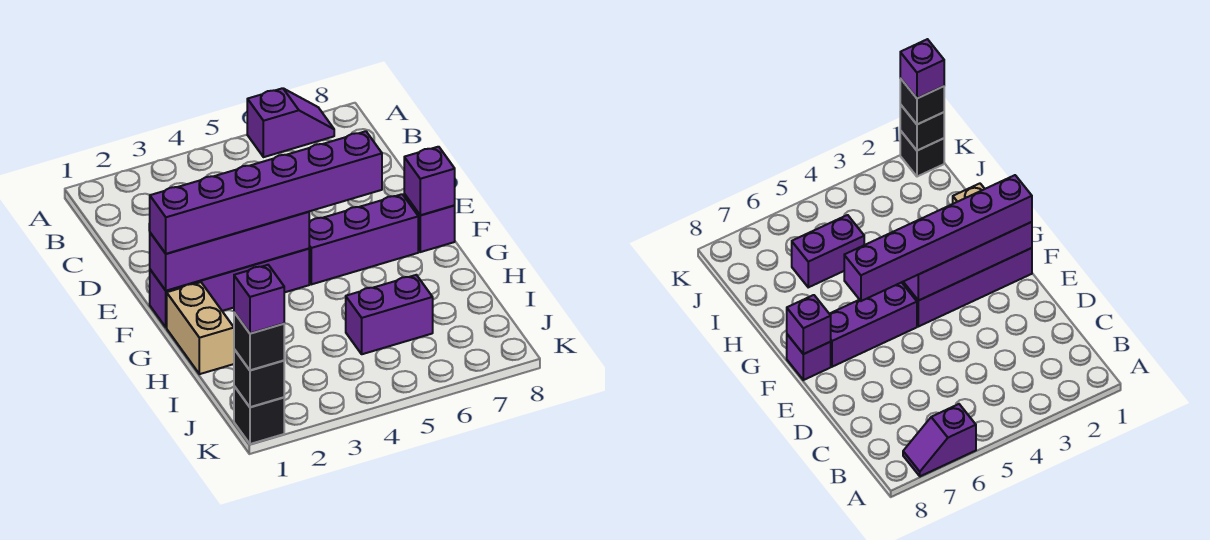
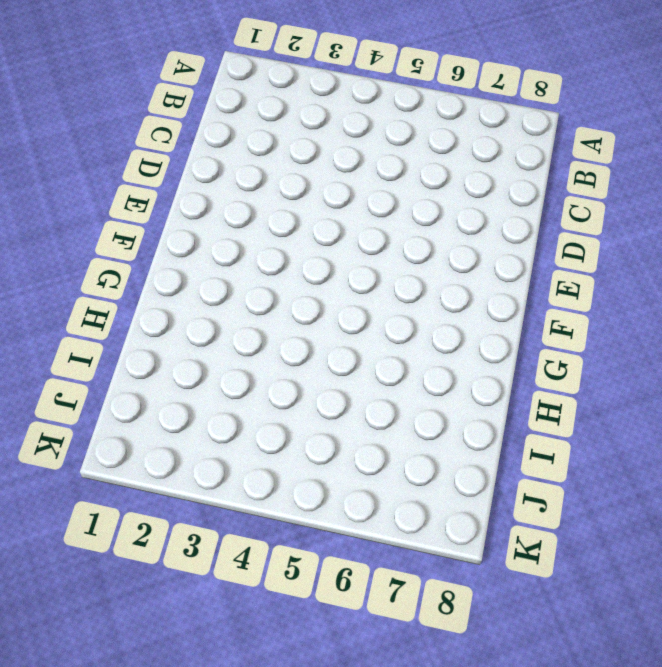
none -> purple slope A6:A7 level 1 top 6
none -> purple brick F1:F4 level 1
none -> purple brick F5:F7 level 1

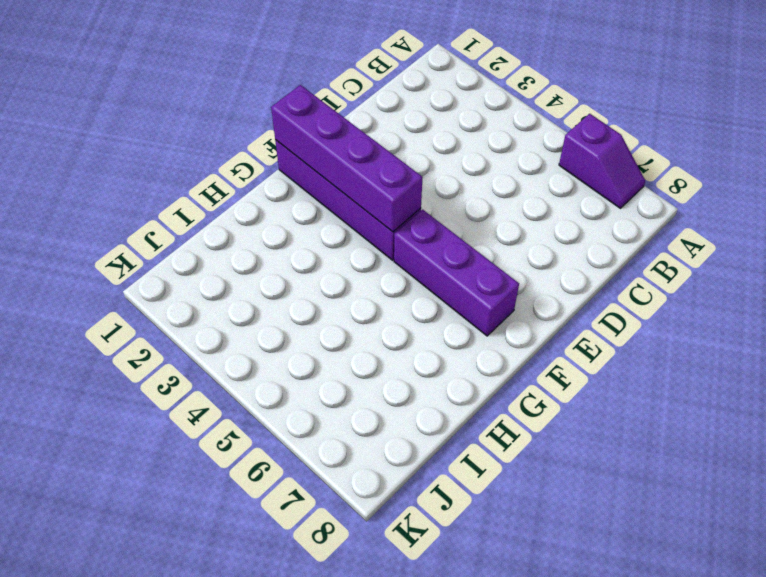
none -> purple brick F8 level 1
none -> tan brick G1:H1 level 1
none -> purple brick I5:I6 level 1

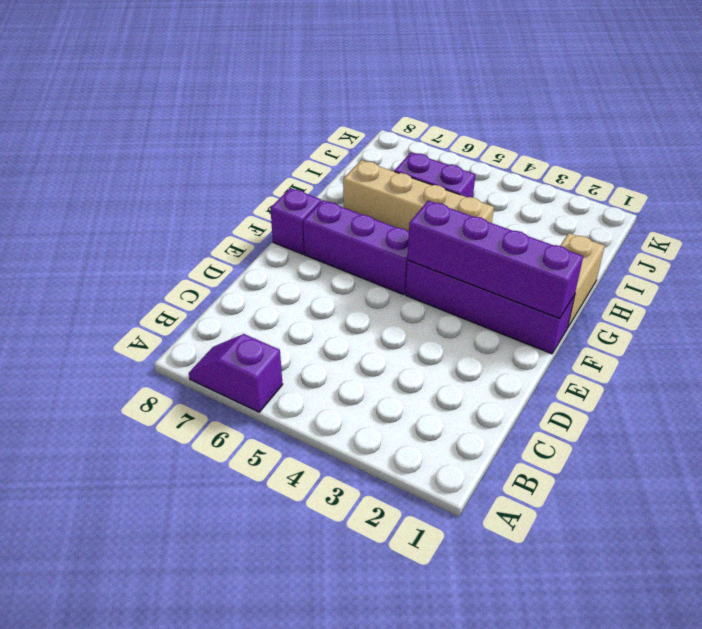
tan brick H4:H7 level 1 -> none
none -> black brick K1 level 1
none -> purple brick F8 level 2
none -> black brick K1 level 2

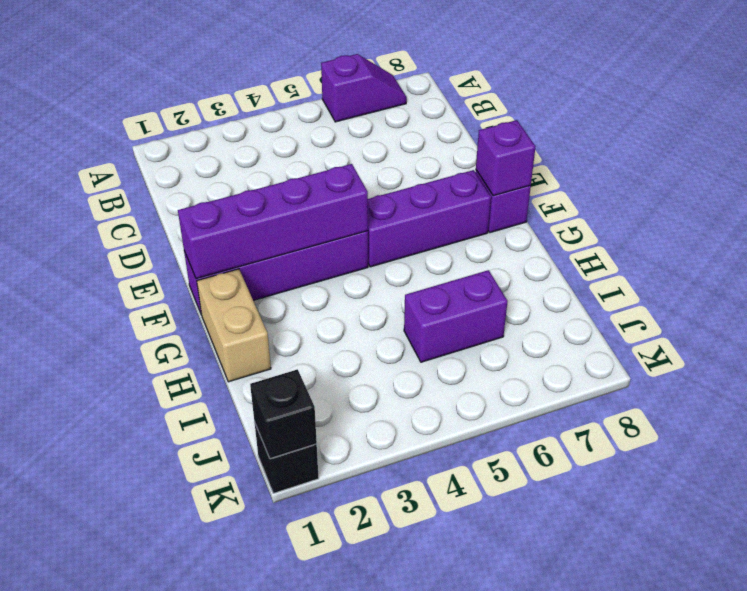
none -> purple brick F1:F6 level 3
none -> black brick K1 level 3
none -> purple brick K1 level 4

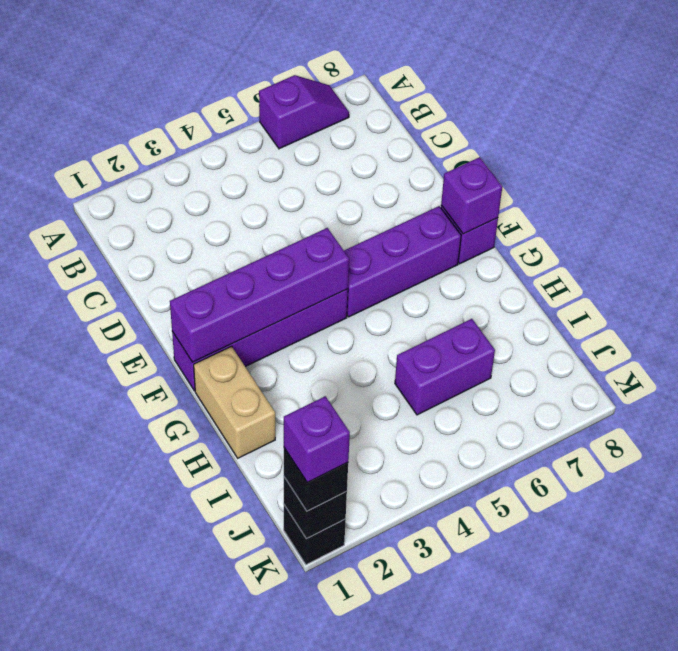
none -> purple brick F1:F6 level 3

